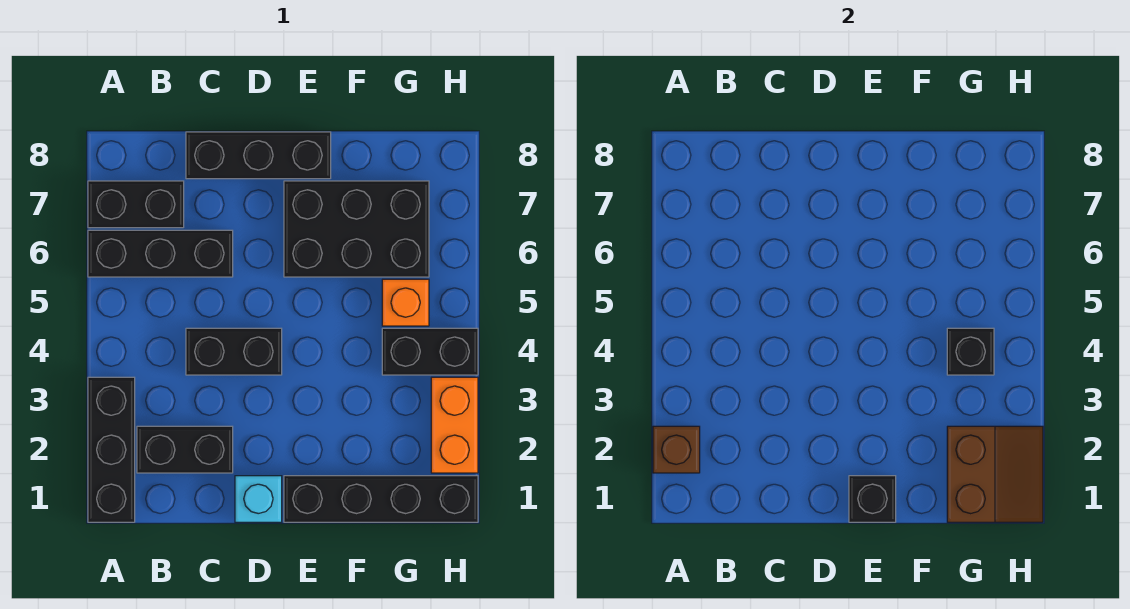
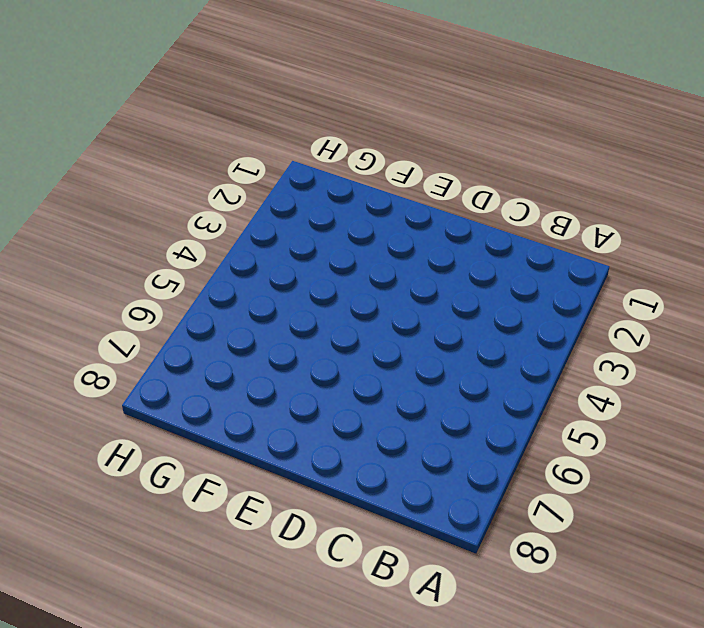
none -> black brick A1:A3 level 1
none -> black brick A6:C6 level 1
none -> black brick A7:B7 level 1

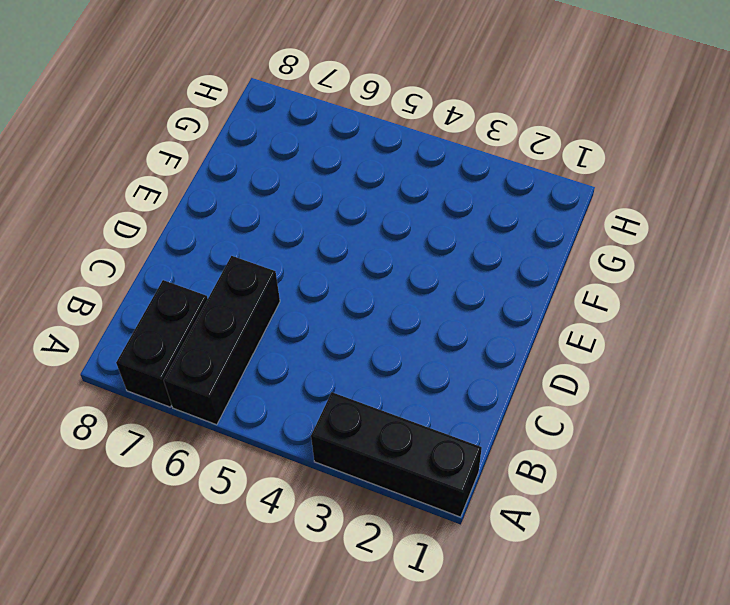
none -> black brick B2:C2 level 1
none -> black brick C4:D4 level 1
none -> black brick C8:E8 level 1

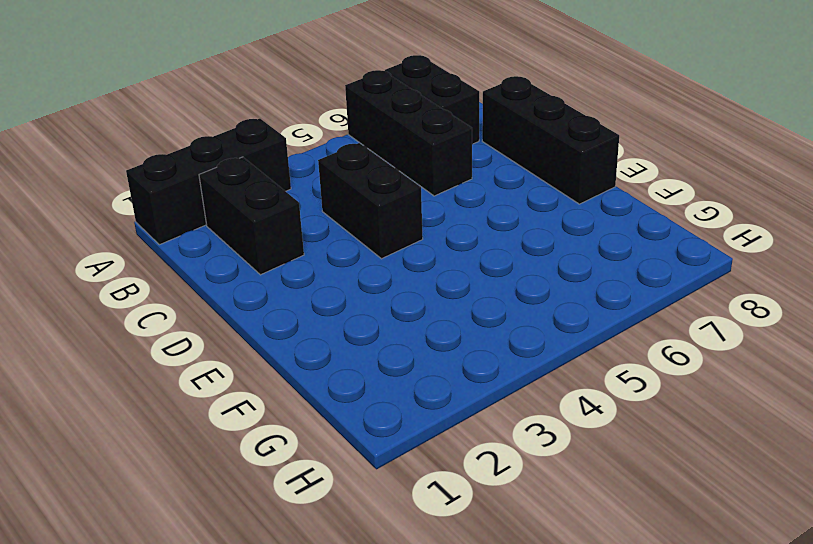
none -> cyan brick D1 level 1
none -> black brick E1:H1 level 1
none -> black brick E6:G7 level 1

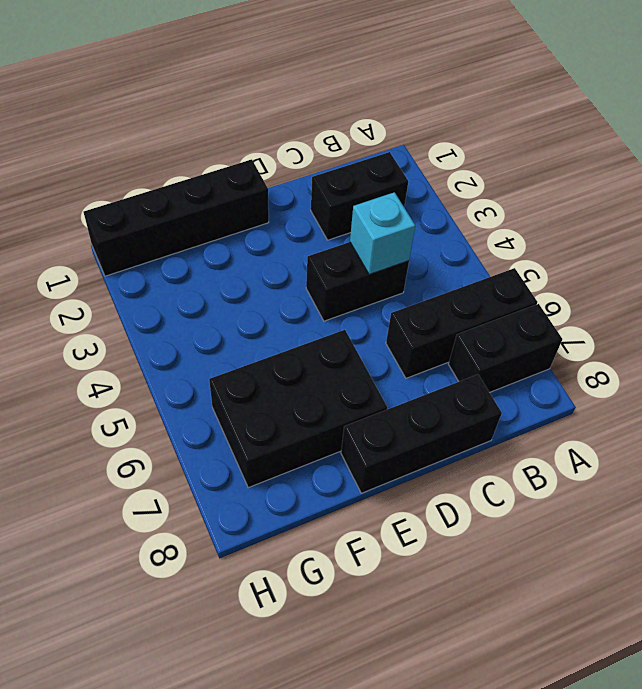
cyan brick C4 level 2 -> cyan brick D1 level 1
none -> black brick A1:A3 level 1
none -> black brick G4:H4 level 1
none -> orange brick G5 level 1

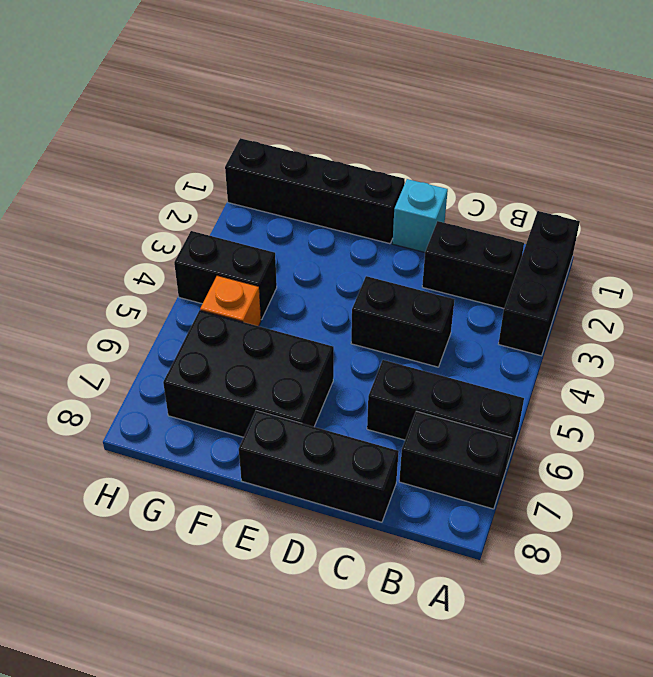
none -> orange brick H2:H3 level 1
none -> brown brick A2 level 2
none -> black brick E1 level 2

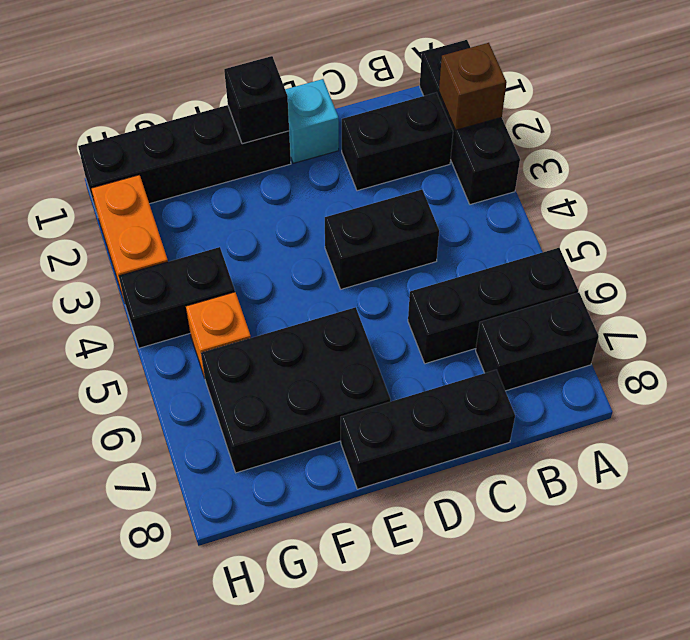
none -> brown slope G1:H2 level 2 top G
none -> black brick G4 level 2

